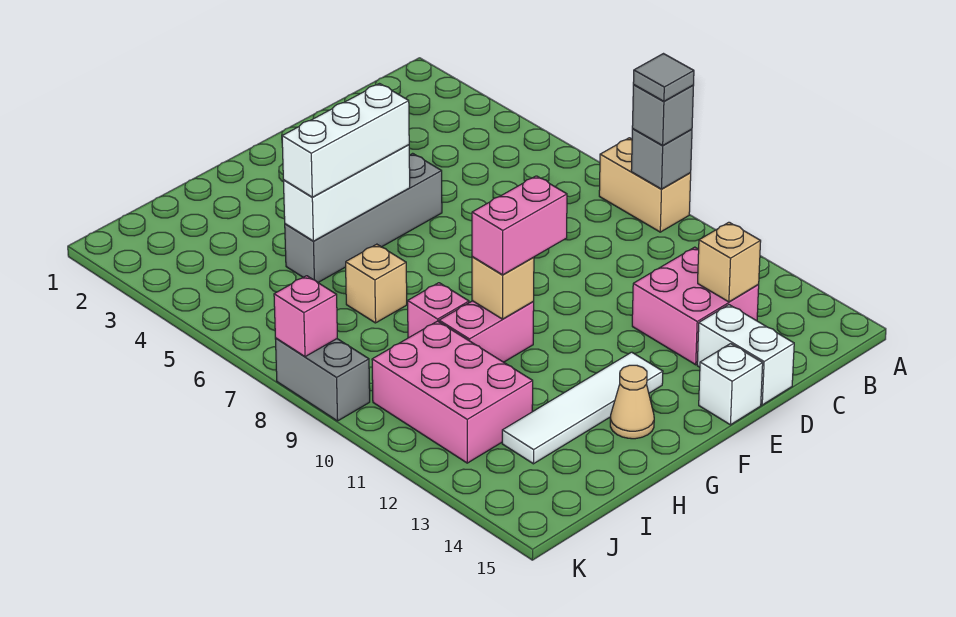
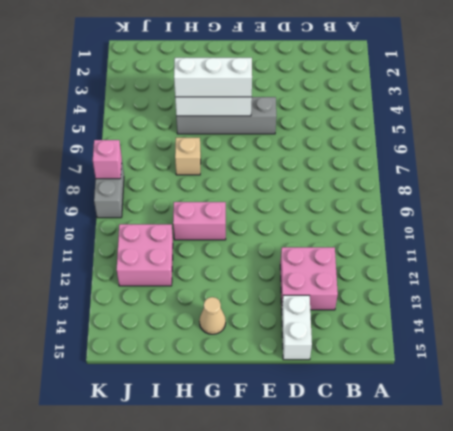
pink brick I11:J12 level 1 -> pink brick I10:J12 level 1
none -> tan brick A8:A9 level 1
none -> white brick E15 level 1
none -> white tile F13:I13 level 1

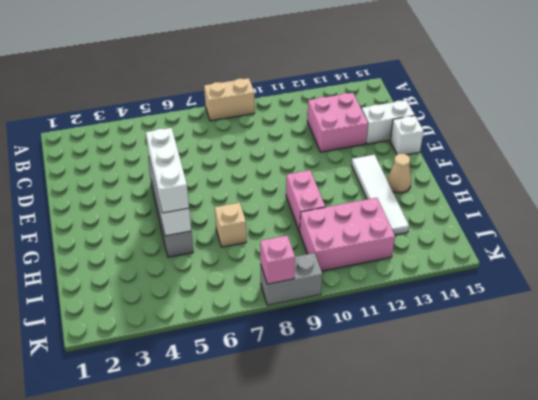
none -> pink brick H9 level 1
none -> grey brick A9 level 2
none -> tan brick C13 level 2

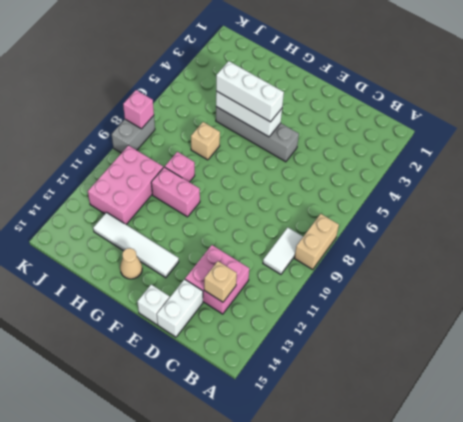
white tile B9:B10 level 1 -> none
none -> grey brick A9 level 2
none -> tan brick G10 level 2
none -> grey brick A9 level 3

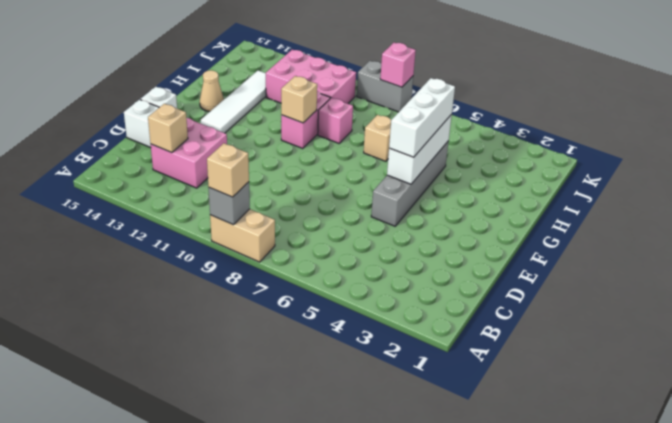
tan brick A9 level 3 -> grey brick A9 level 3
none -> pink brick F10:G10 level 3
none -> grey tile A9 level 4

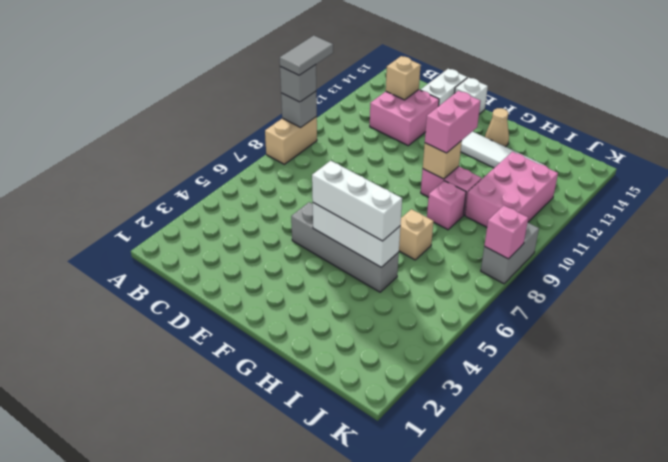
grey tile A9:A10 level 4 -> grey tile A9 level 4
pink brick G10:G11 level 3 -> pink brick F10:G10 level 3

